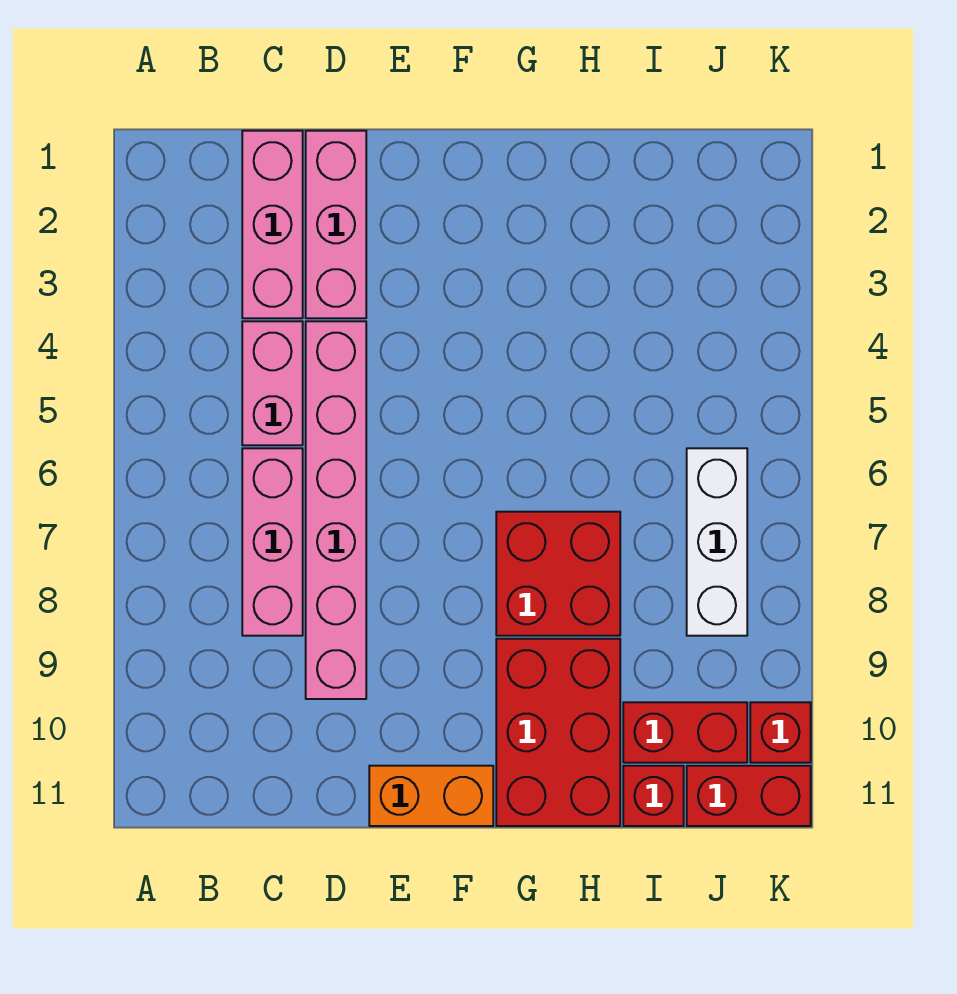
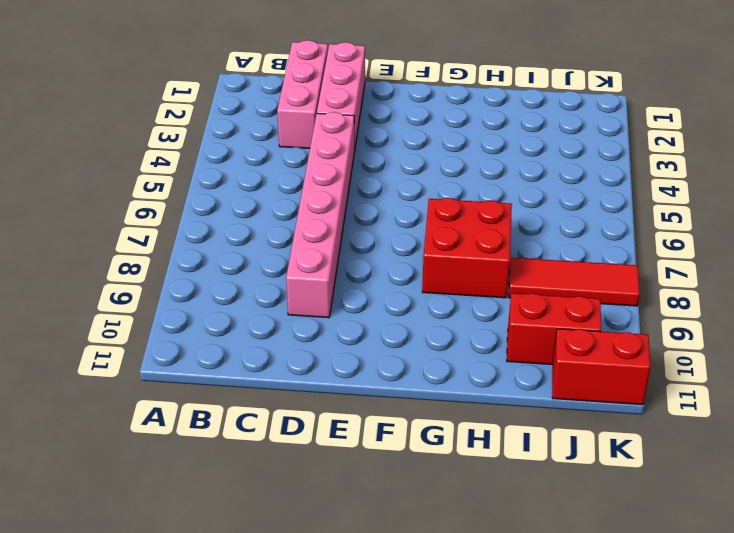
red tile I8:K8 level 1 -> white brick J6:J8 level 1
none -> pink brick C4:C5 level 1
none -> pink brick C6:C8 level 1
none -> orange brick E11:F11 level 1

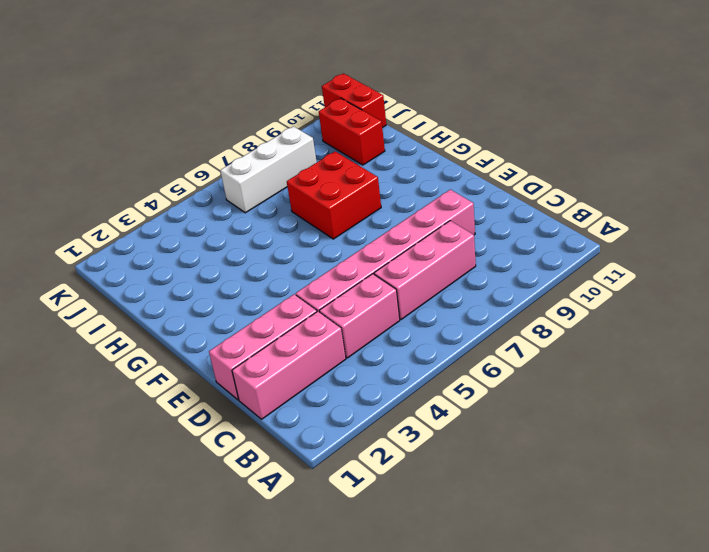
none -> orange brick E11:F11 level 1
none -> red brick G9:H11 level 1
none -> red brick I11 level 1

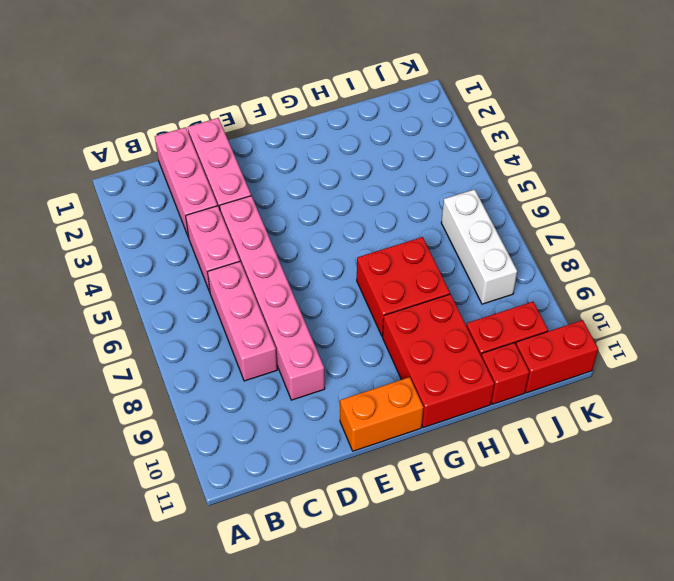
none -> red brick K10 level 1

